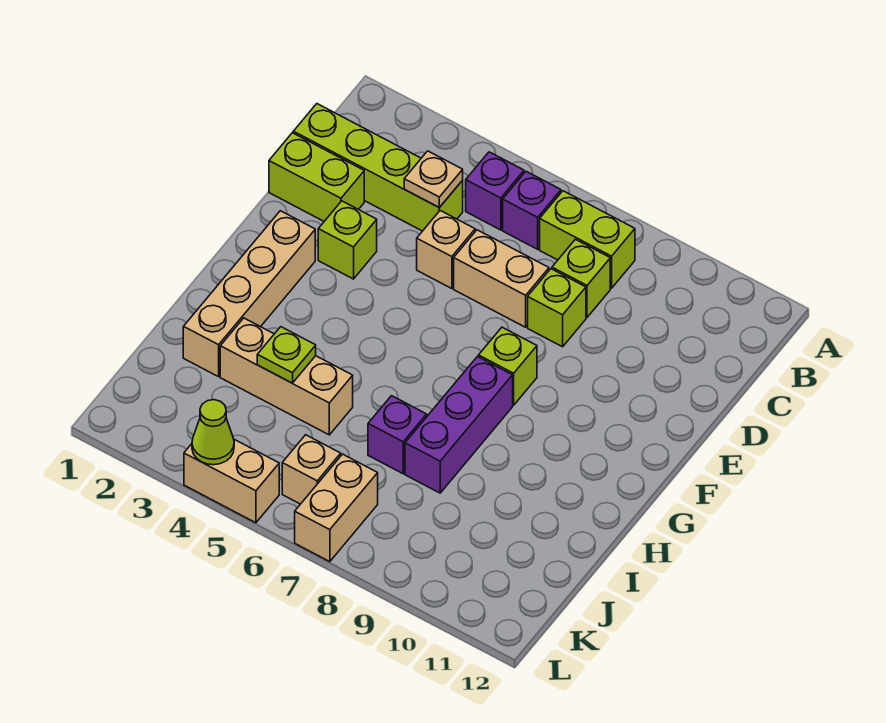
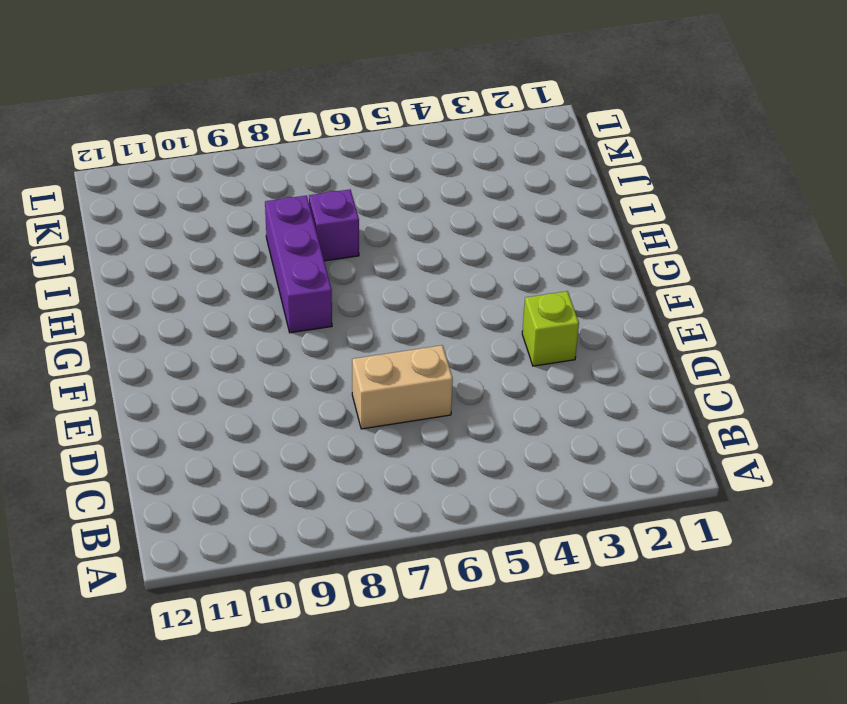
none -> purple brick B5 level 1
none -> purple brick B6 level 1
none -> lime brick B7:B8 level 1

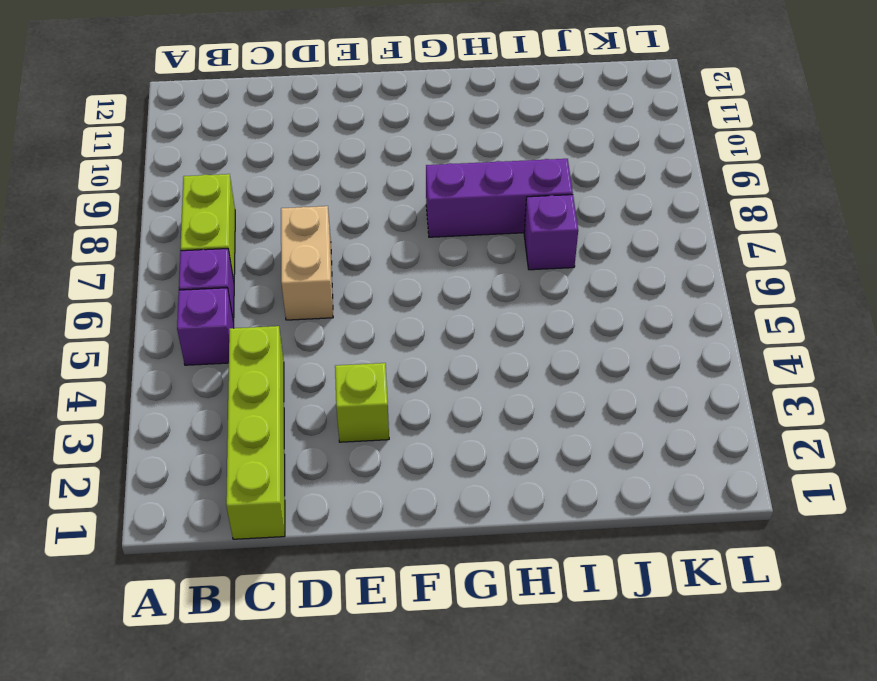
none -> lime brick C8 level 1
none -> lime brick D1:D2 level 1
none -> tan brick D5 level 1

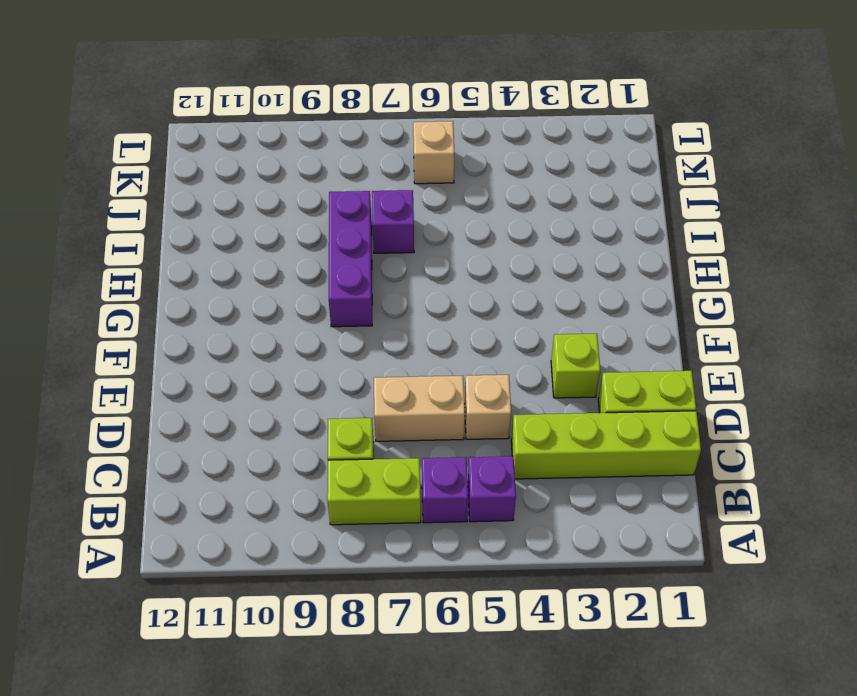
none -> lime brick D8 level 1
none -> tan brick F2:I2 level 1
none -> lime brick F8 level 1

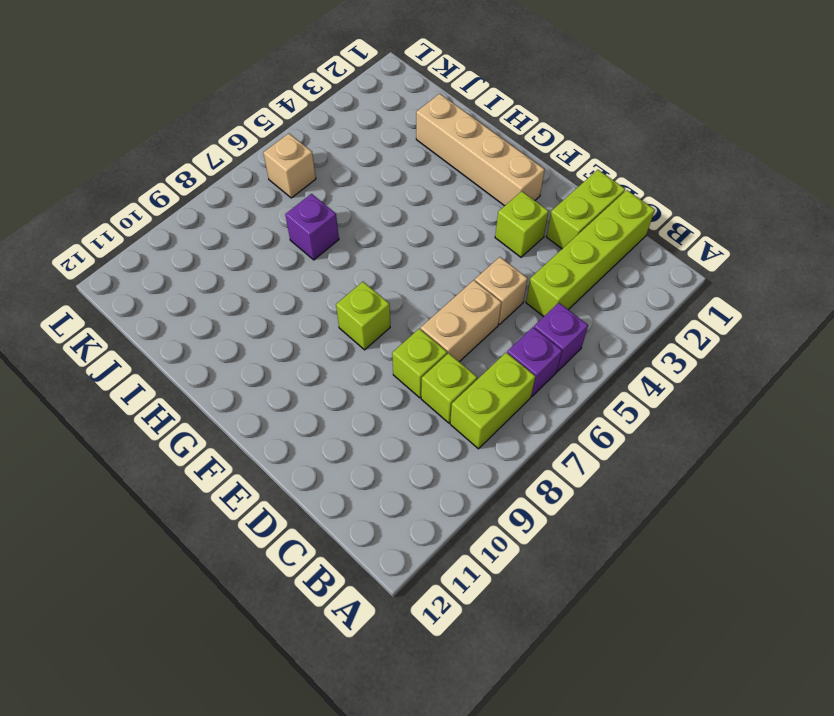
none -> purple brick G8:I8 level 1
none -> tan brick I3:I5 level 1
none -> tan brick K7:L7 level 1

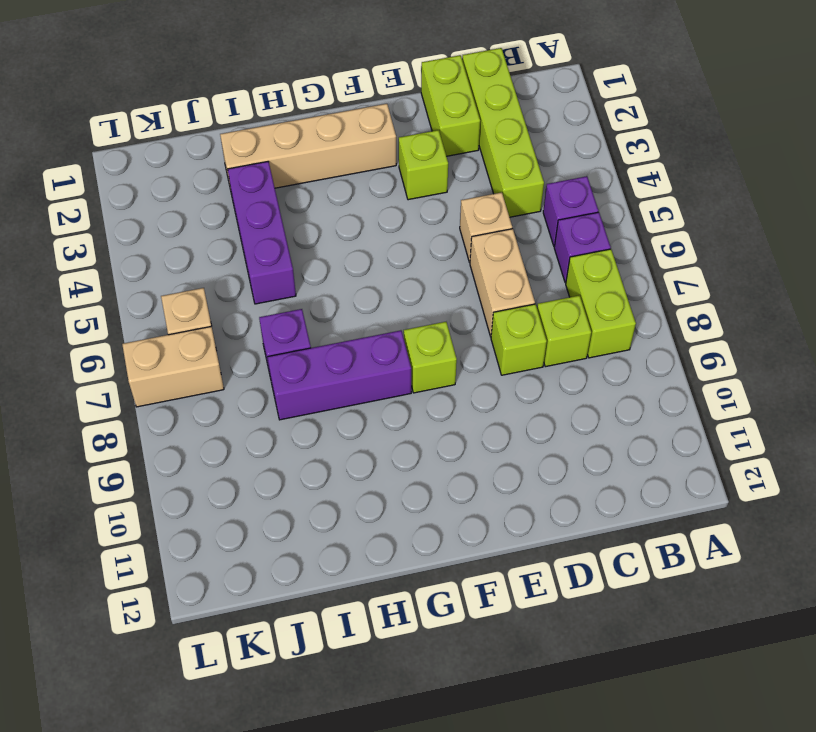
purple brick I3:I5 level 1 -> tan brick I3:I5 level 1
none -> tan brick L4:L5 level 1
none -> tan plate C4 level 2
none -> lime plate I4 level 2

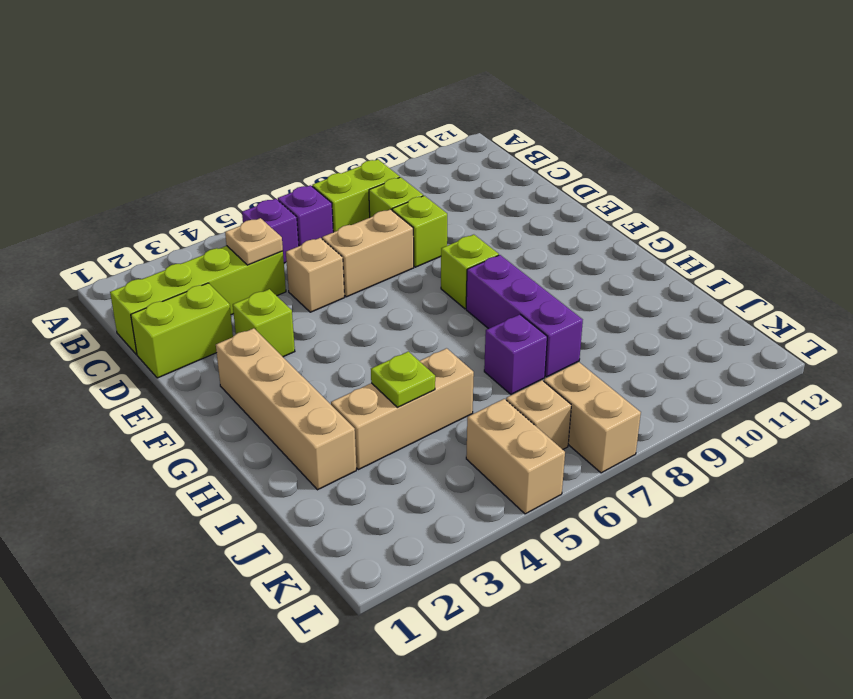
tan brick K5:L5 level 1 -> tan brick L4:L5 level 1
none -> lime cone L4 level 2

